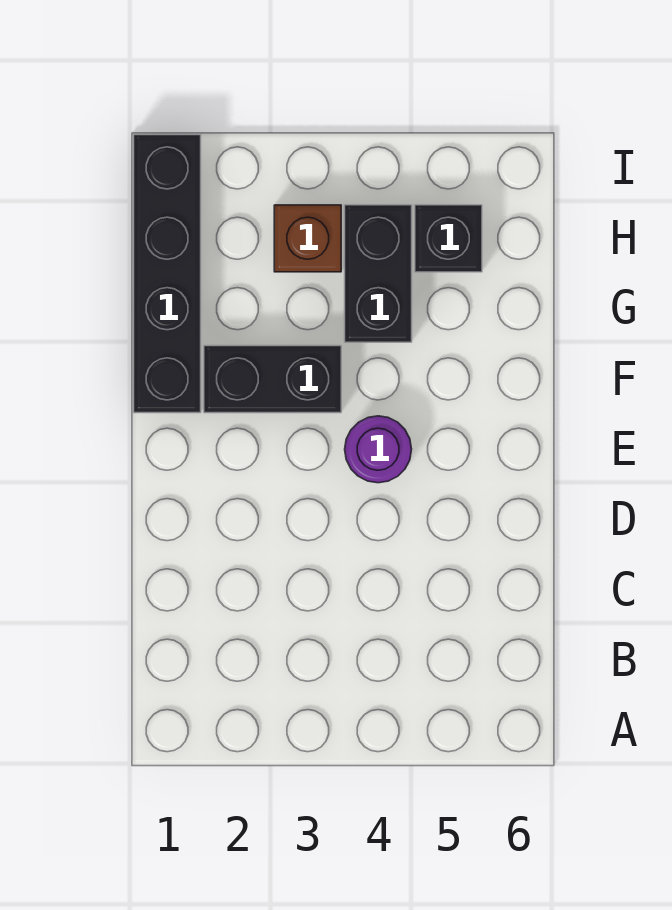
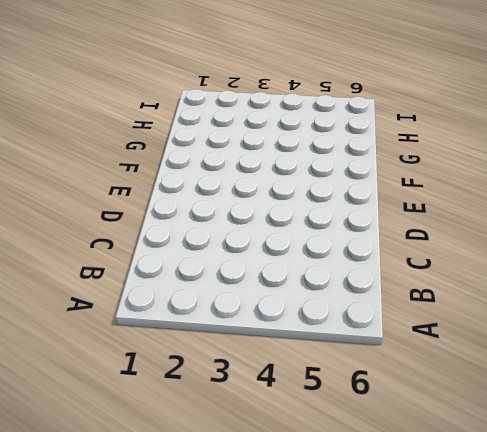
none -> purple round brick E4 level 1
none -> black brick F1:I1 level 1

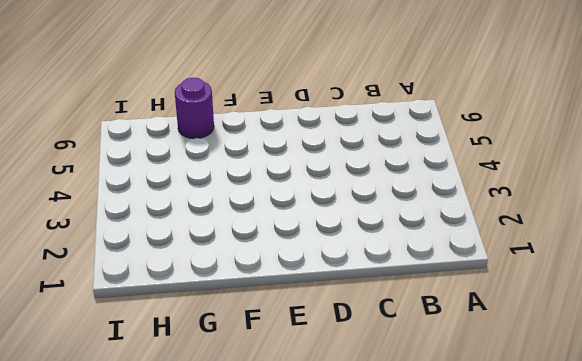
purple round brick G6 level 1 -> purple round brick E4 level 1
none -> black brick F1:I1 level 1
none -> black brick F2:F3 level 1

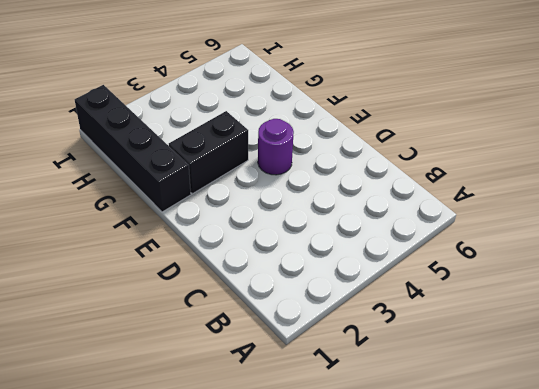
none -> black brick G4:H4 level 1
none -> brown brick H3 level 1

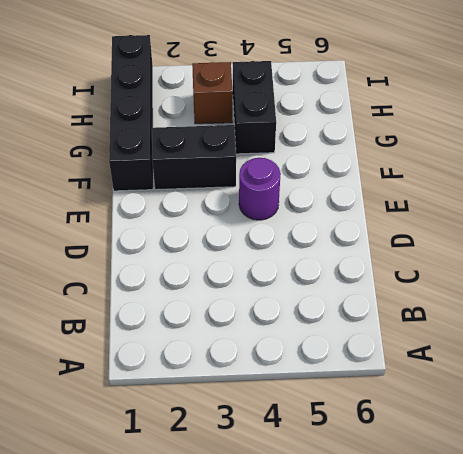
none -> black brick H5 level 1

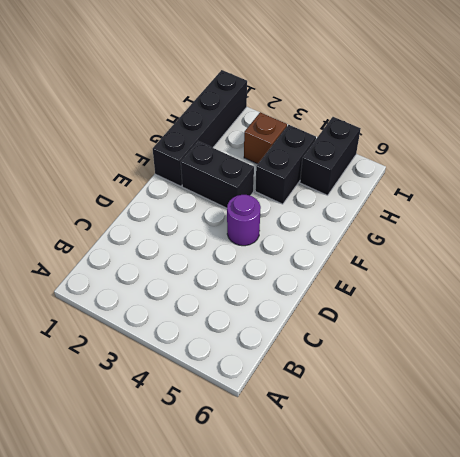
black brick H5:I5 level 1 -> black brick H5 level 1

